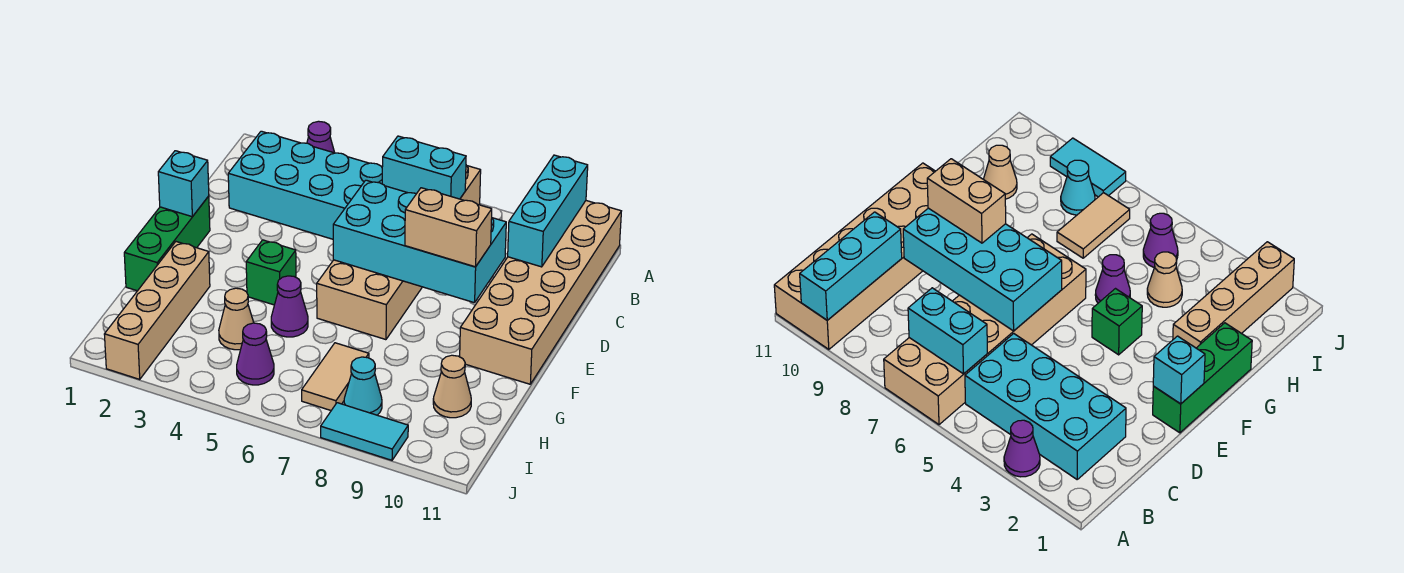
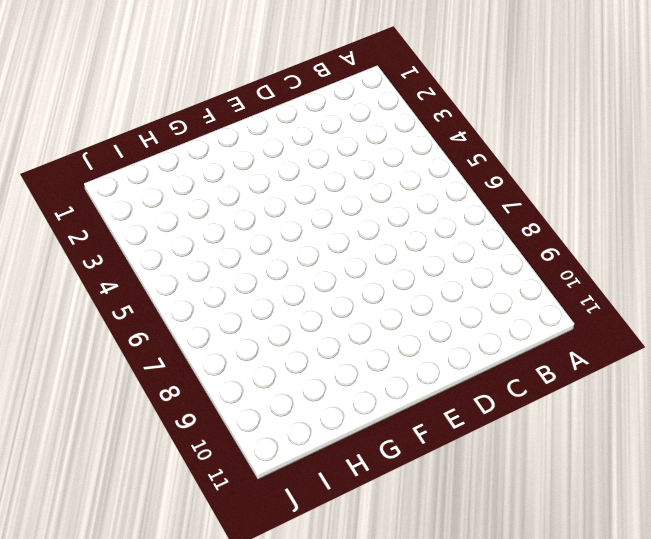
none -> purple cone A3 level 1
none -> tan brick A6:F7 level 1
none -> tan brick A10:F11 level 1

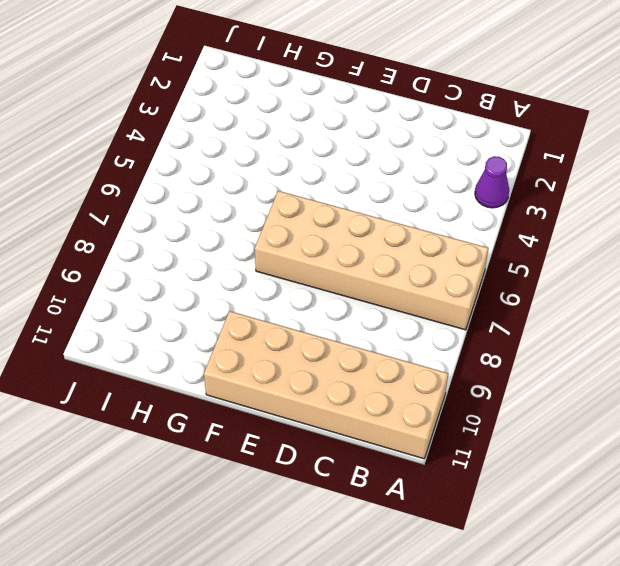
none -> cyan brick B2:C5 level 1
none -> green brick E1:G1 level 1
none -> green brick F4 level 1

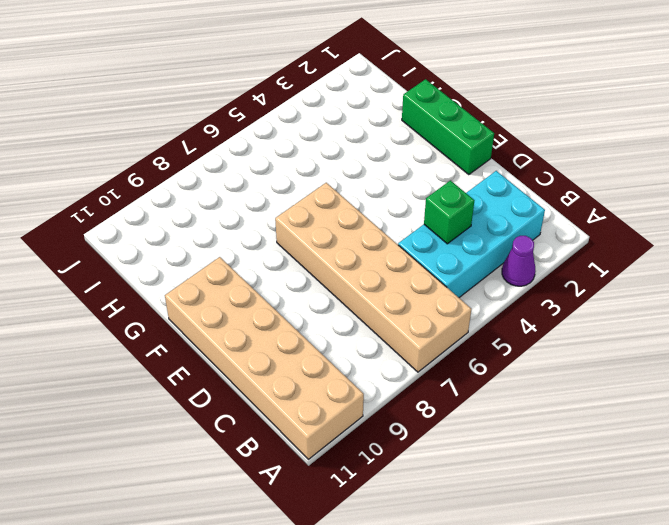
green brick C4 level 2 -> green brick F4 level 1
none -> tan brick G2:J2 level 1
none -> purple cone G5 level 1
none -> tan cone H4 level 1

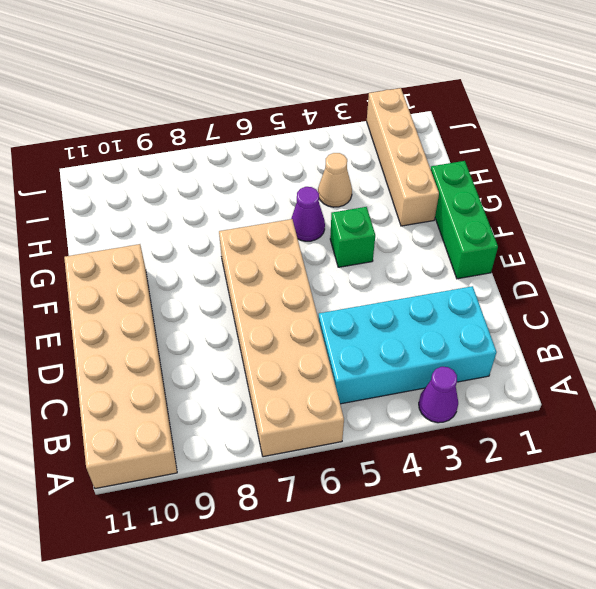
none -> tan tile H7:I7 level 1
none -> tan cone H10 level 1
none -> purple cone I5 level 1

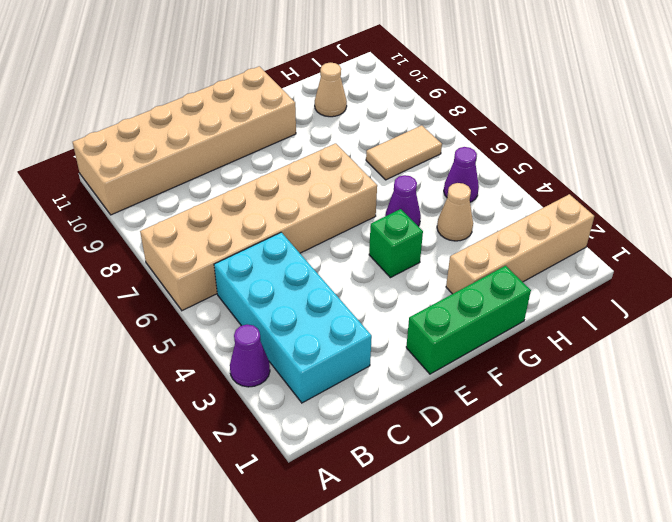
none -> cyan cone I8 level 1
none -> cyan tile J8:J9 level 1
none -> cyan brick A10:C10 level 2

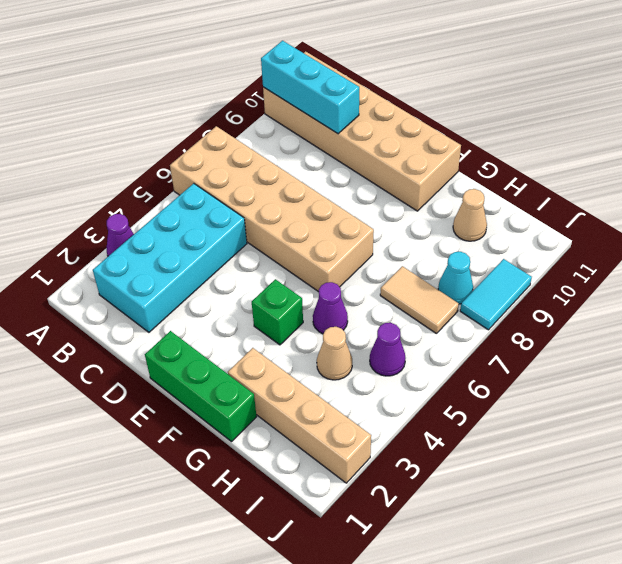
none -> cyan brick B6:B7 level 2
none -> cyan brick D6:E9 level 2
none -> cyan brick E1 level 2

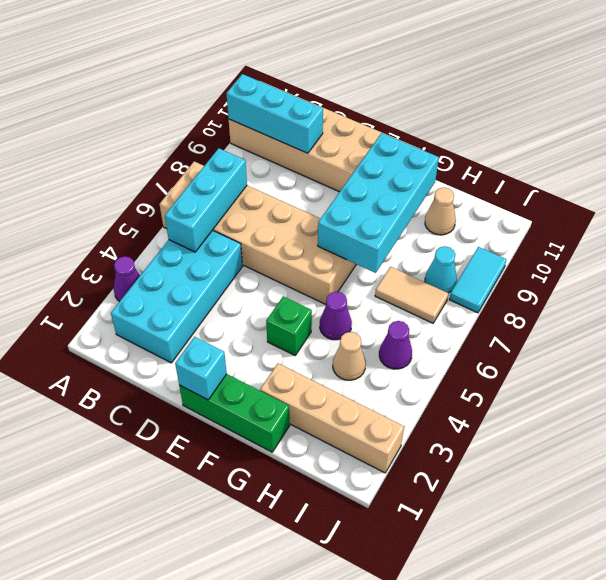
cyan brick B5:B7 level 2 -> cyan brick B6:B7 level 2
cyan brick F7:G10 level 2 -> cyan brick D6:E9 level 2
none -> tan brick E8:E9 level 3

